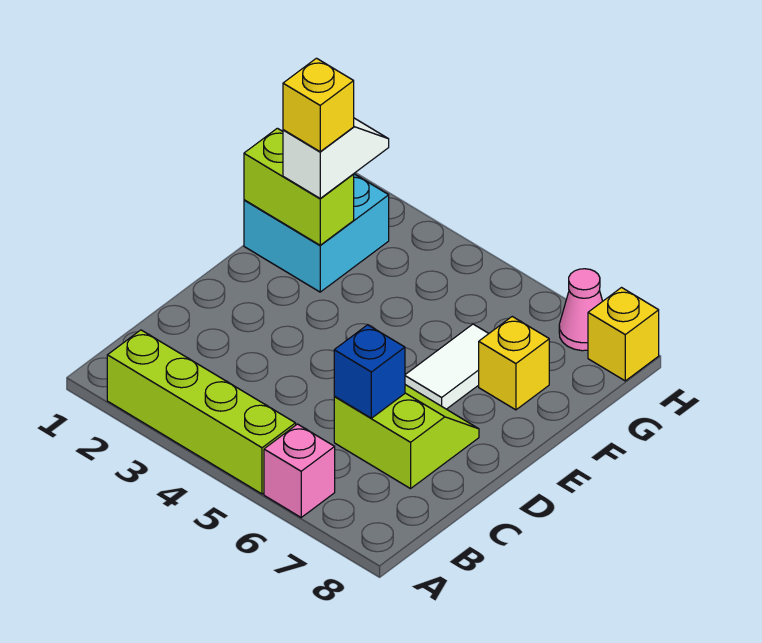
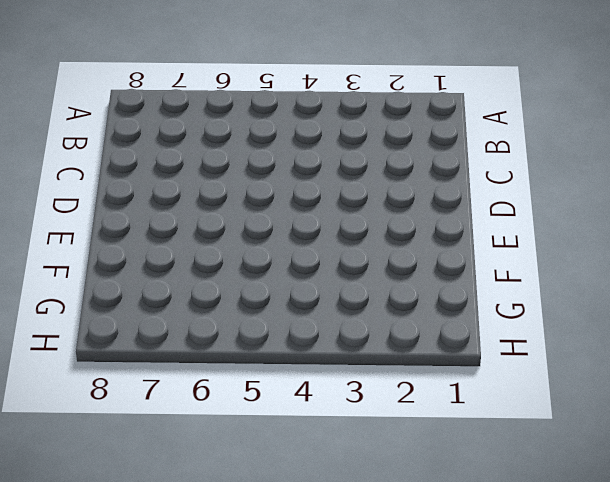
none -> lime brick A2:A5 level 1
none -> pink brick A6 level 1
none -> lime slope C6:D7 level 1 top C

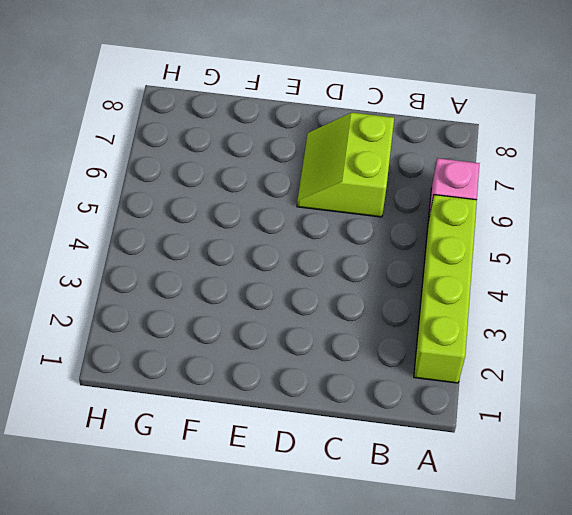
none -> white tile E6:F6 level 1
none -> cyan brick F1:G2 level 1
none -> yellow brick F7 level 1

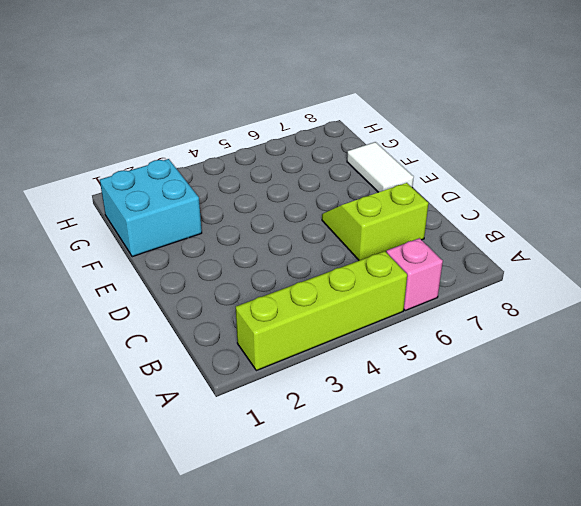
white tile E8:F8 level 1 -> white tile E6:F6 level 1
none -> yellow brick F7 level 1
none -> pink cone H7 level 1
none -> yellow brick H8 level 1

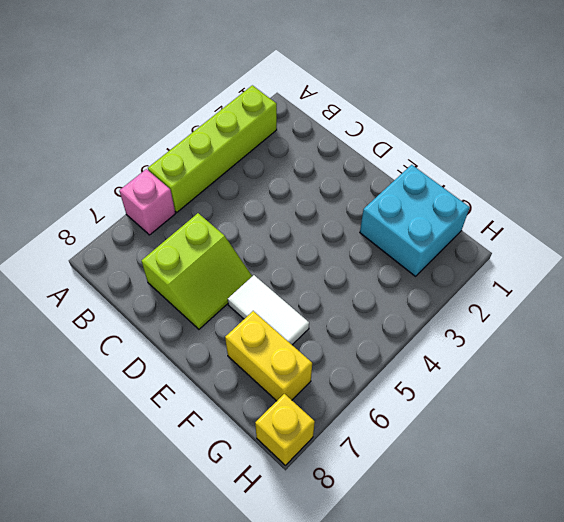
yellow brick F7:G7 level 1 -> yellow brick F7 level 1
none -> pink cone H7 level 1
none -> blue brick C6 level 2
none -> lime brick F1:F2 level 2

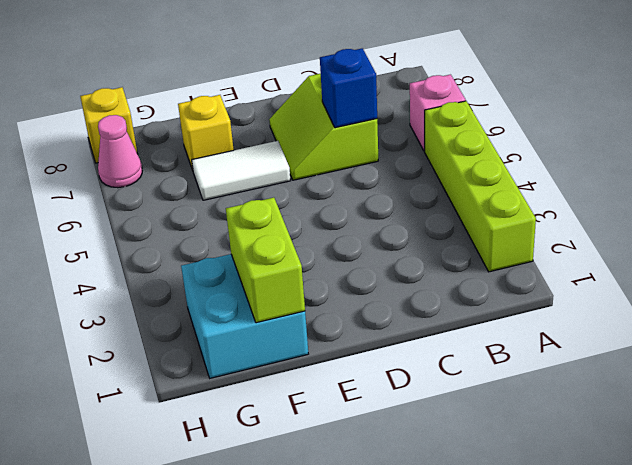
none -> white slope F2:G2 level 3 top F
none -> yellow brick F2 level 4

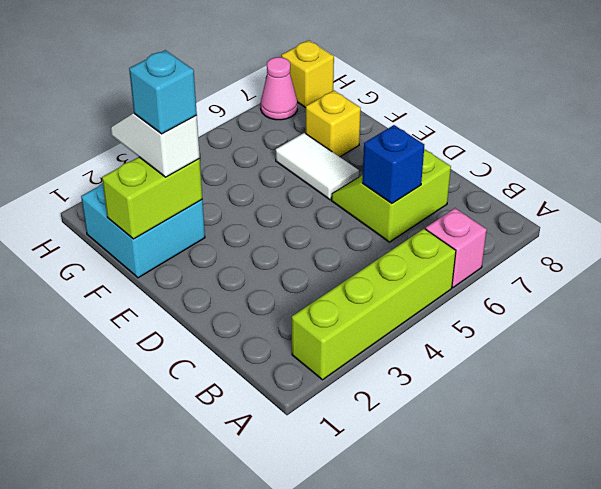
cyan brick F2 level 4 -> yellow brick F2 level 4

